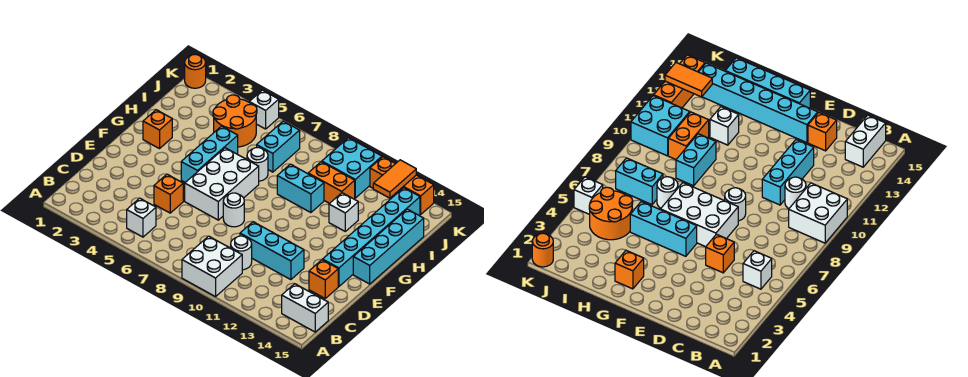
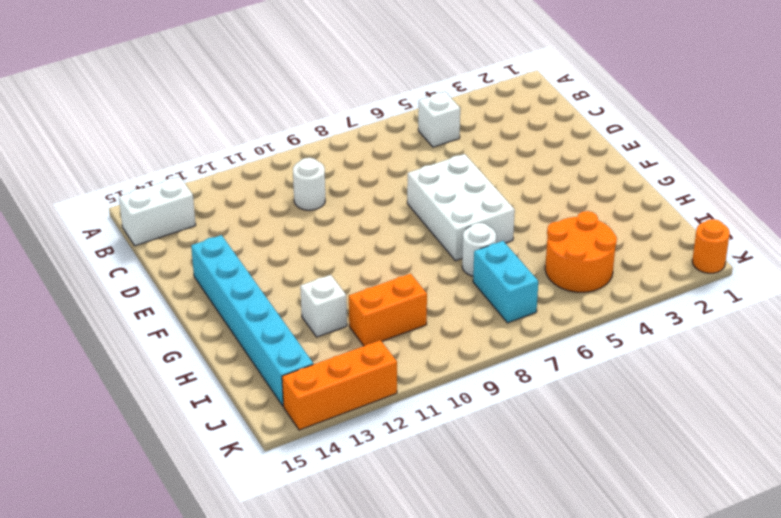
none -> white brick A9:B10 level 1
none -> orange brick D5 level 1
none -> cyan brick D10:D12 level 1

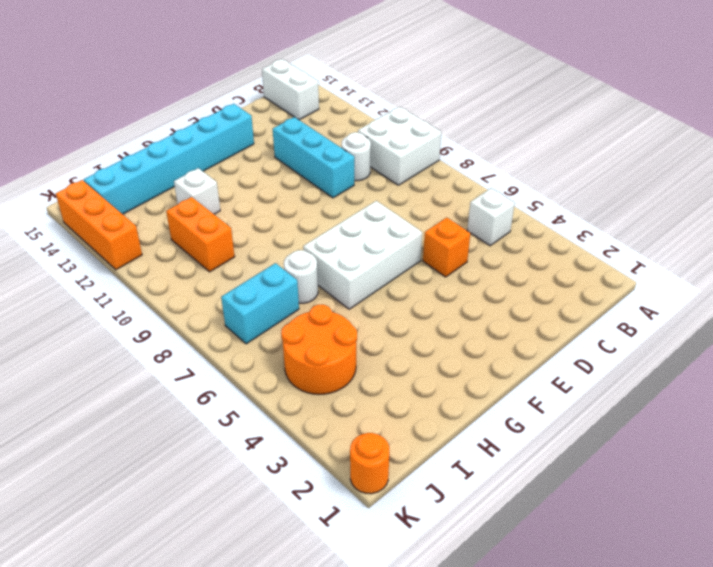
none -> orange brick D14 level 1
none -> white round brick E8 level 1
none -> cyan brick F5:H5 level 1

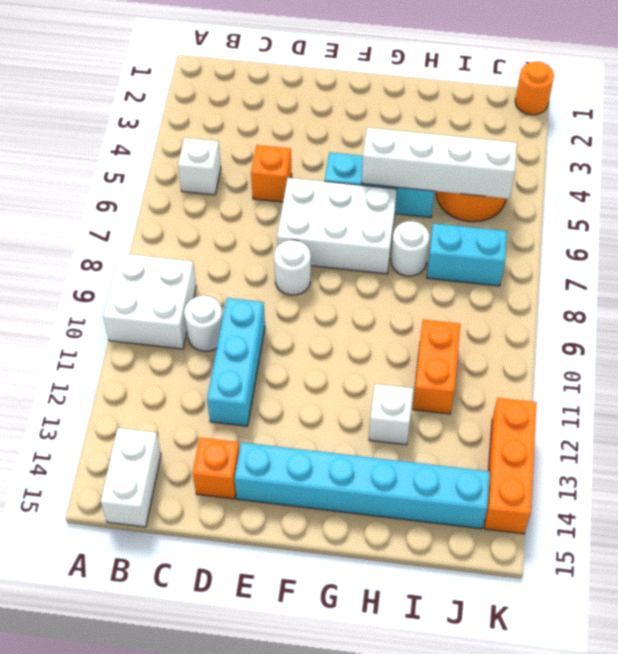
white brick G5:J5 level 2 -> none
none -> cyan brick F15:I15 level 1
none -> orange brick G2 level 1
none -> cyan brick H9:H10 level 1

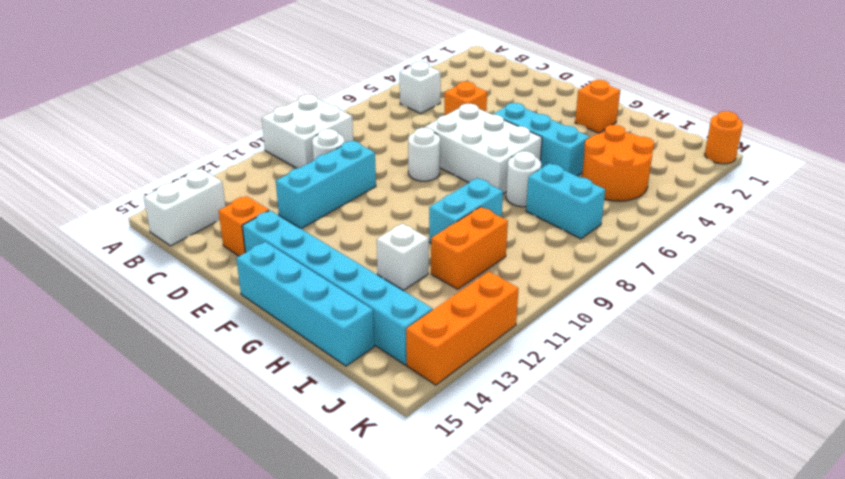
none -> cyan brick J10:K11 level 1
none -> white brick K5 level 1
none -> orange tile J13:K13 level 2

